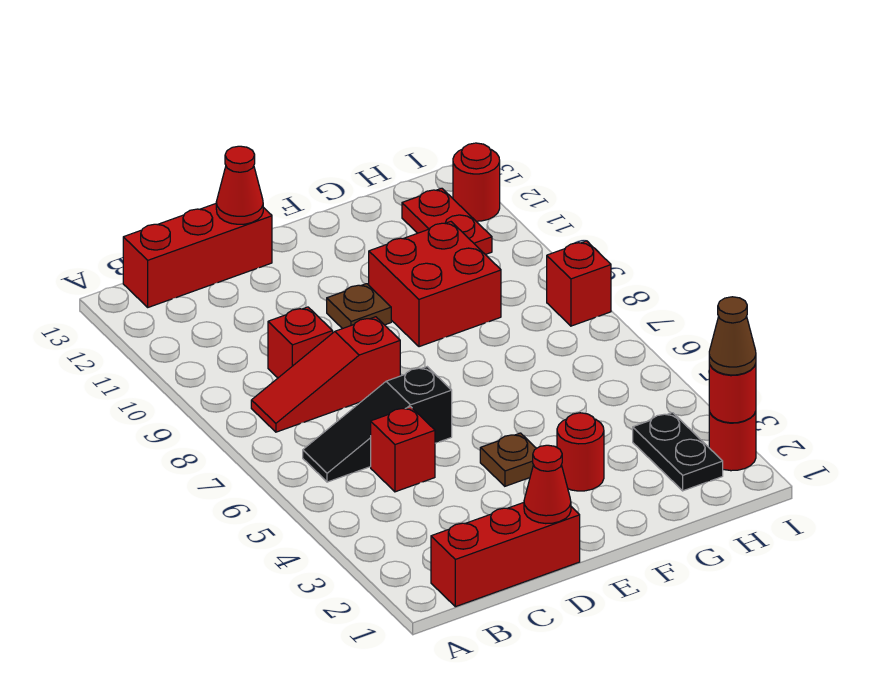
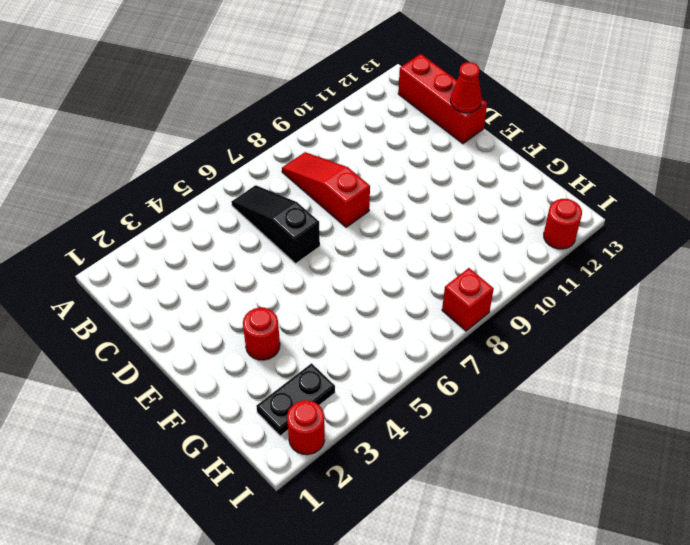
none -> red brick B1:D1 level 1
none -> red brick C5 level 1
none -> red brick C9 level 1

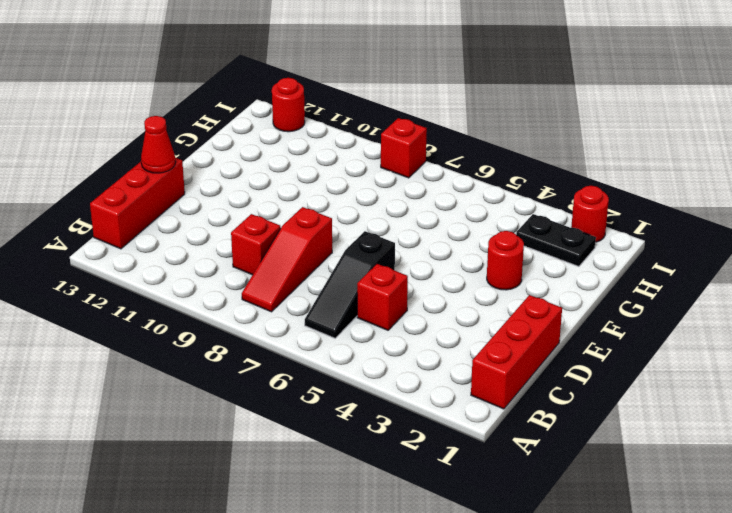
none -> brown plate E4 level 1
none -> brown plate E10 level 1
none -> red brick F9:G10 level 1

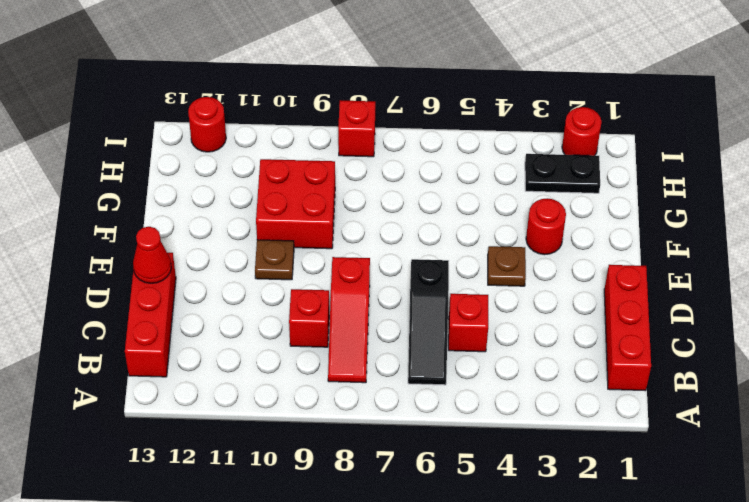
none -> red plate H11:H12 level 1
none -> red cone D1 level 2
none -> red round brick I2 level 2

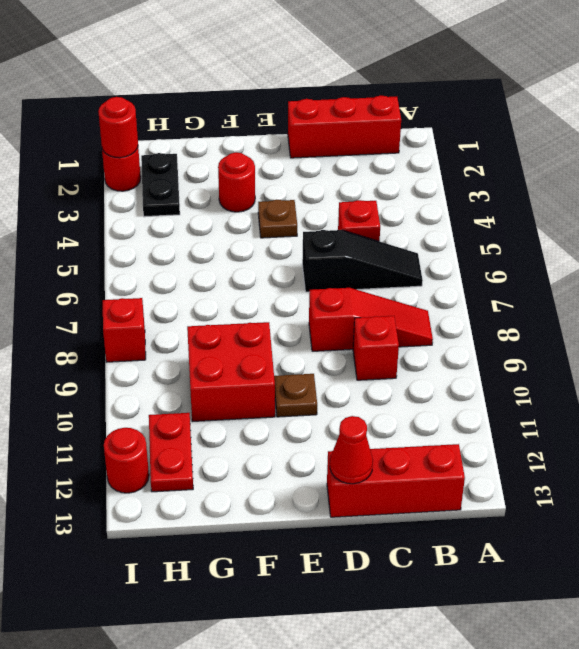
none -> red cone D1 level 2
none -> brown cone I2 level 3

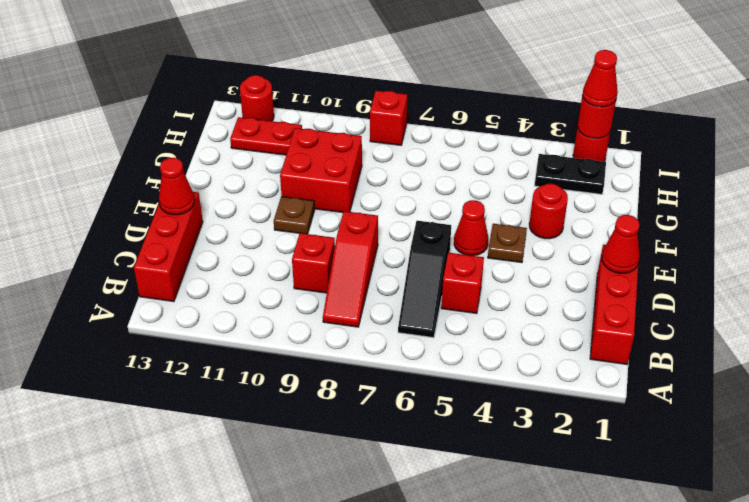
red cone E5 level 1 -> none
red cone I2 level 3 -> brown cone I2 level 3

